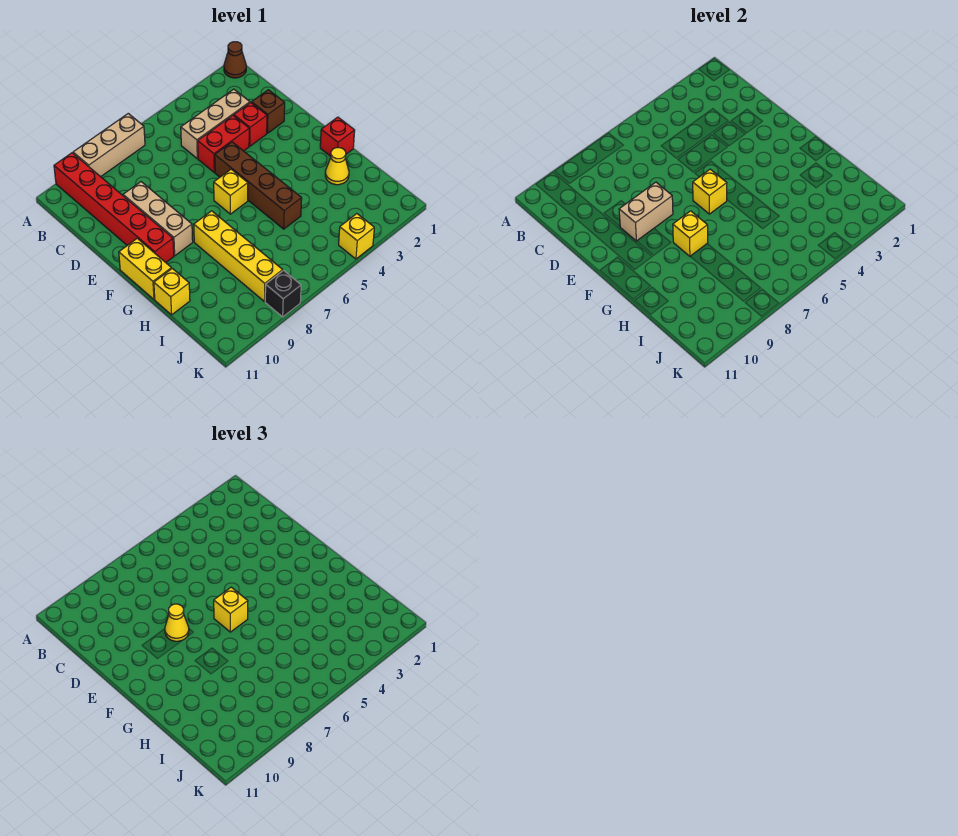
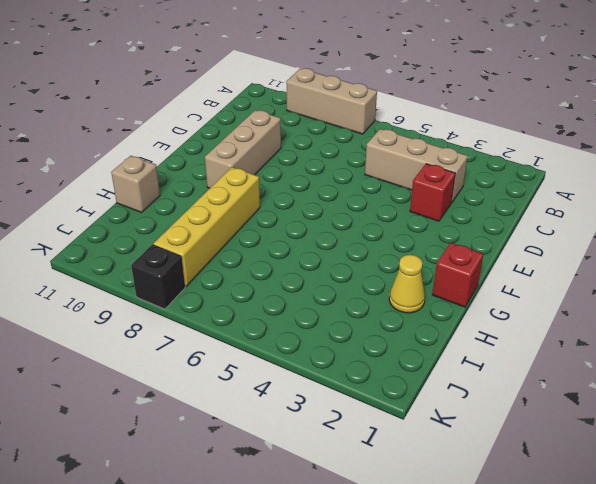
tan brick H11 level 1 -> yellow brick H11 level 1
none -> brown cone A1 level 1
none -> red brick A10:F10 level 1
none -> brown brick D2 level 1

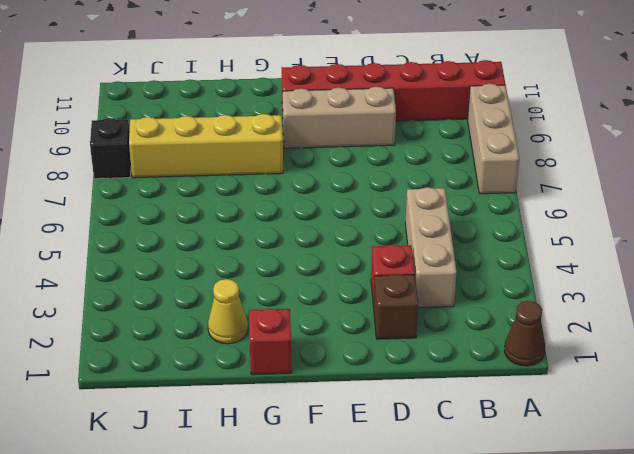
none -> red brick D4:D5 level 1
none -> brown brick E5:H5 level 1
none -> yellow brick F6 level 1

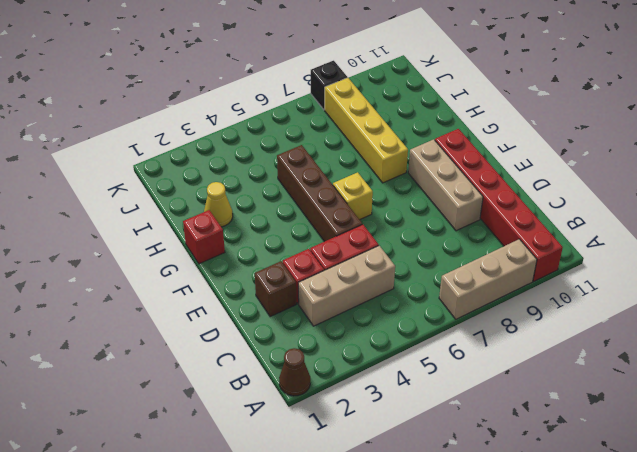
none -> yellow brick F11:G11 level 1
none -> yellow brick H11 level 1
none -> yellow brick K4 level 1

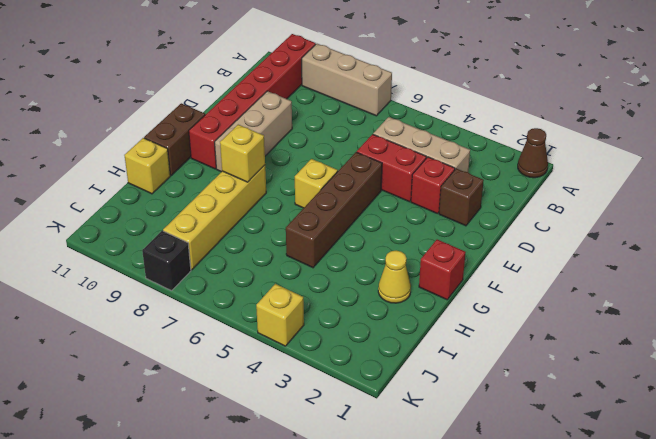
brown brick F11:G11 level 1 -> yellow brick F11:G11 level 1
none -> tan brick E8:E9 level 2
none -> yellow brick F6 level 2
none -> yellow cone E8 level 3

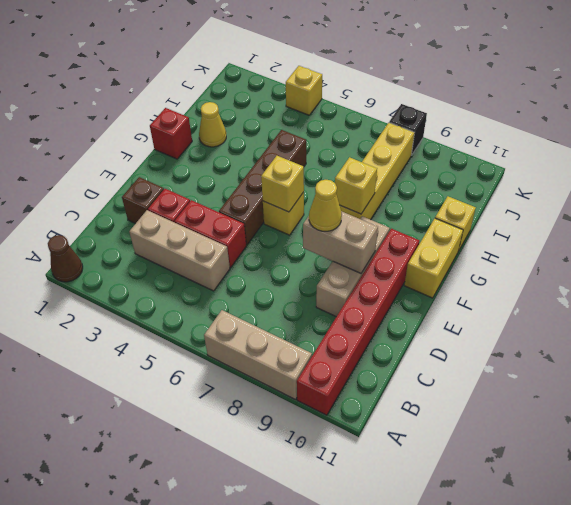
none -> yellow brick F6 level 3

